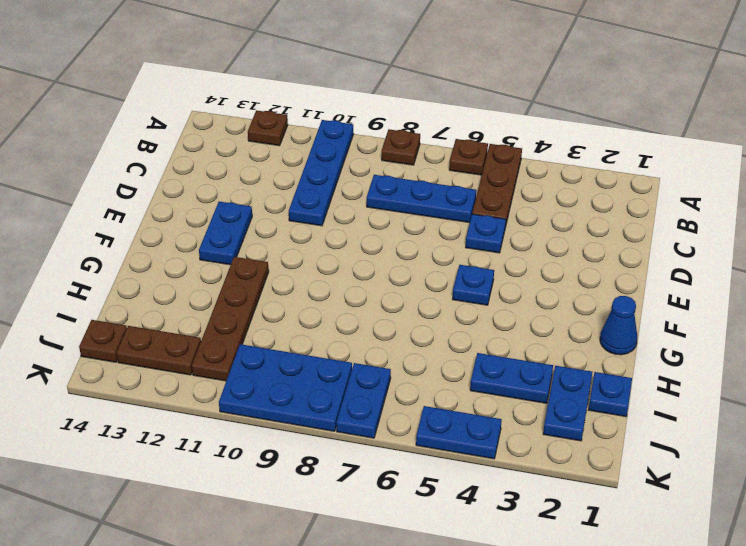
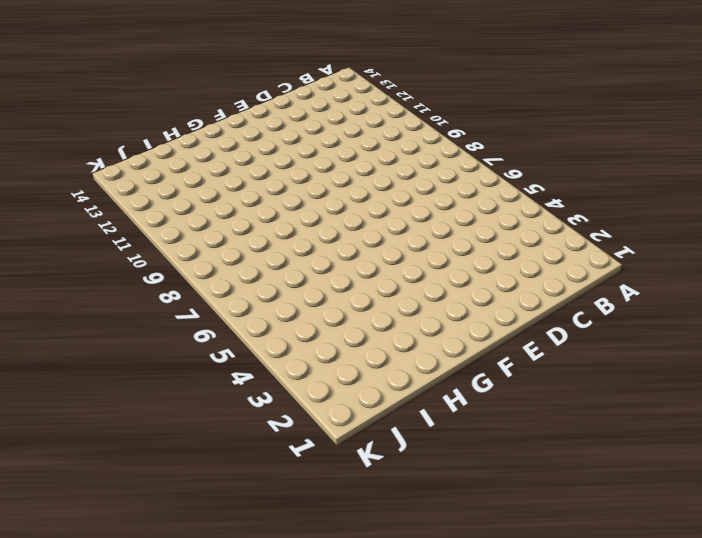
none -> brown plate A5:C5 level 1
none -> brown plate A6 level 1
none -> brown plate A8 level 1

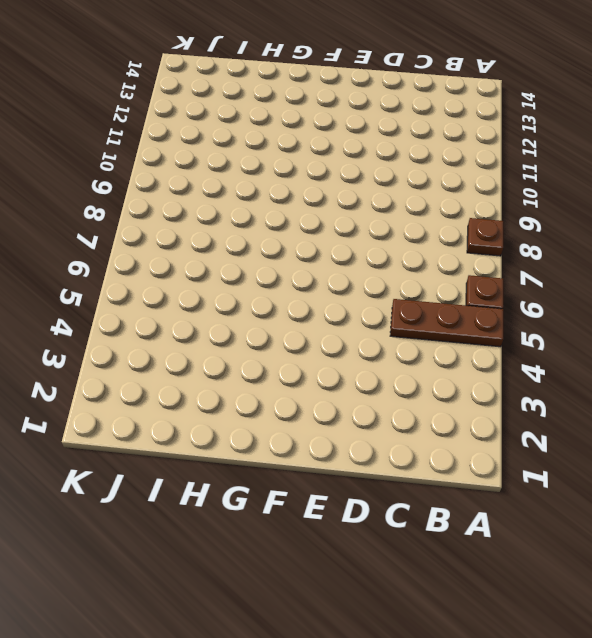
none -> blue plate A10:D10 level 1
none -> brown plate A12 level 1
none -> blue plate C6:C8 level 1

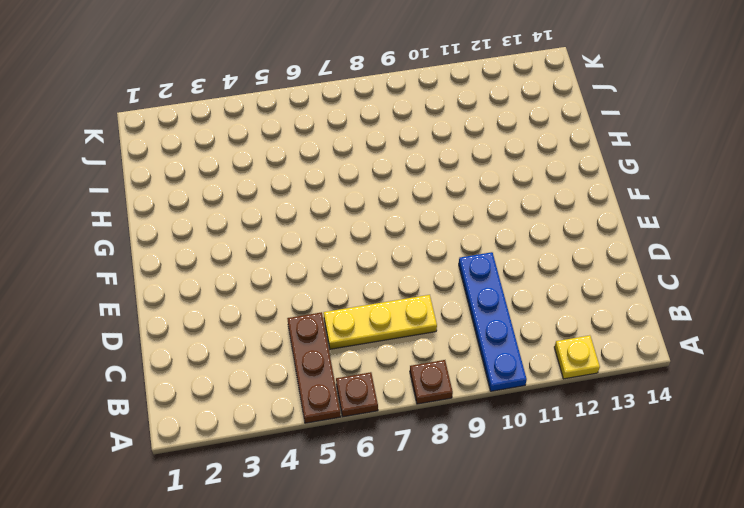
yellow plate A12 level 1 -> brown plate A12 level 1
yellow plate C6:C8 level 1 -> blue plate C6:C8 level 1
none -> blue plate D5 level 1
none -> blue plate E12:F12 level 1
none -> blue plate F5 level 1

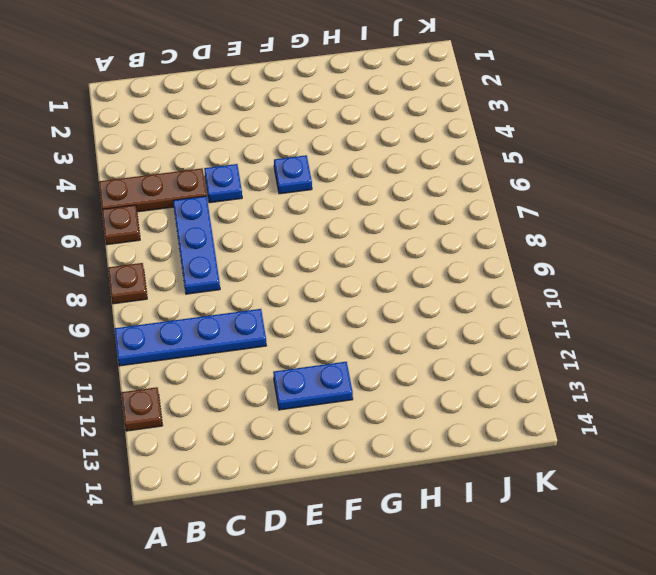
none -> blue cone G1 level 1
none -> brown plate G11:J11 level 1
none -> blue plate I1 level 1

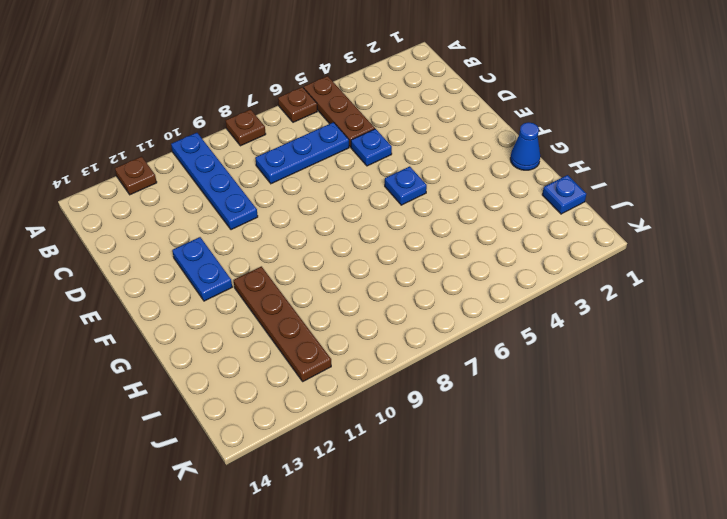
none -> blue plate I2:J2 level 1
none -> blue plate I3:I4 level 1
none -> blue plate J7:K7 level 1

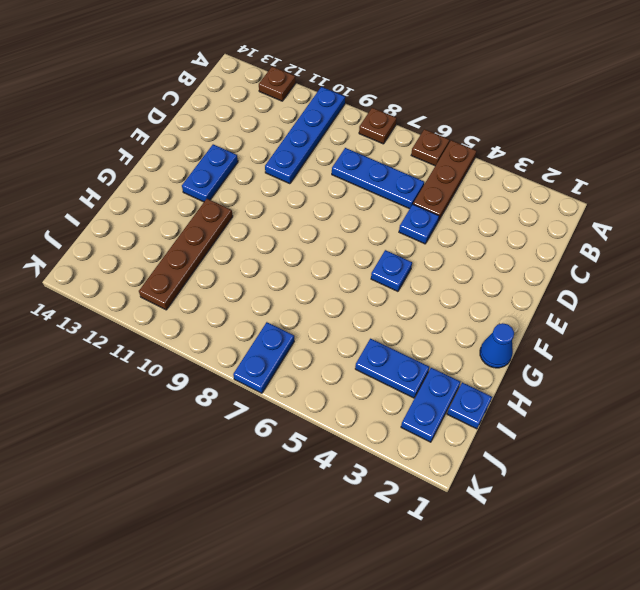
none -> blue plate J8:K10 level 1
none -> brown plate J12:J13 level 1
none -> brown plate J14 level 1

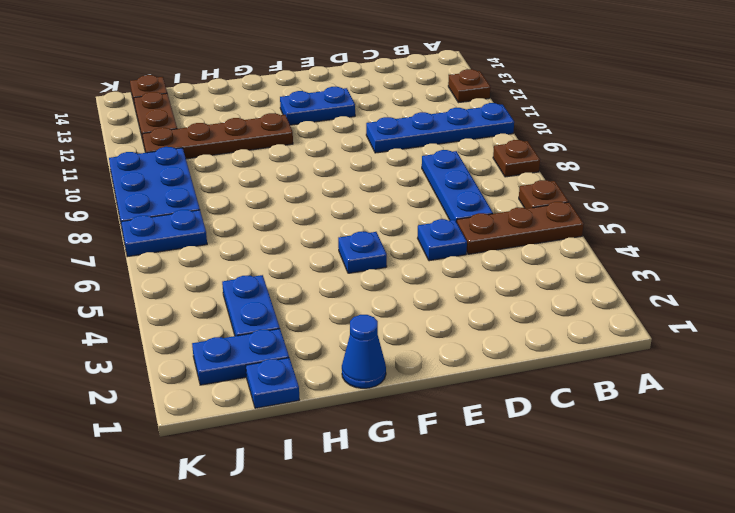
none -> blue plate K4:K5 level 1

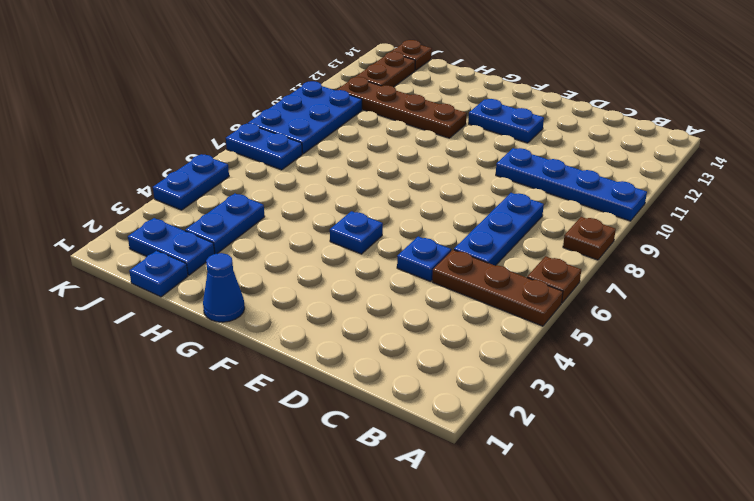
none -> brown plate A12 level 1

